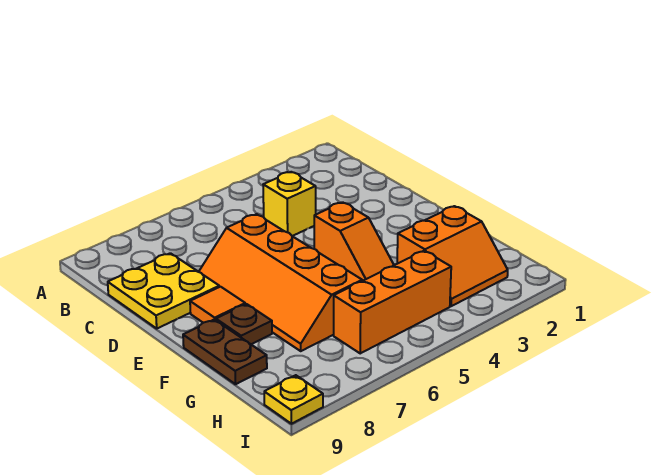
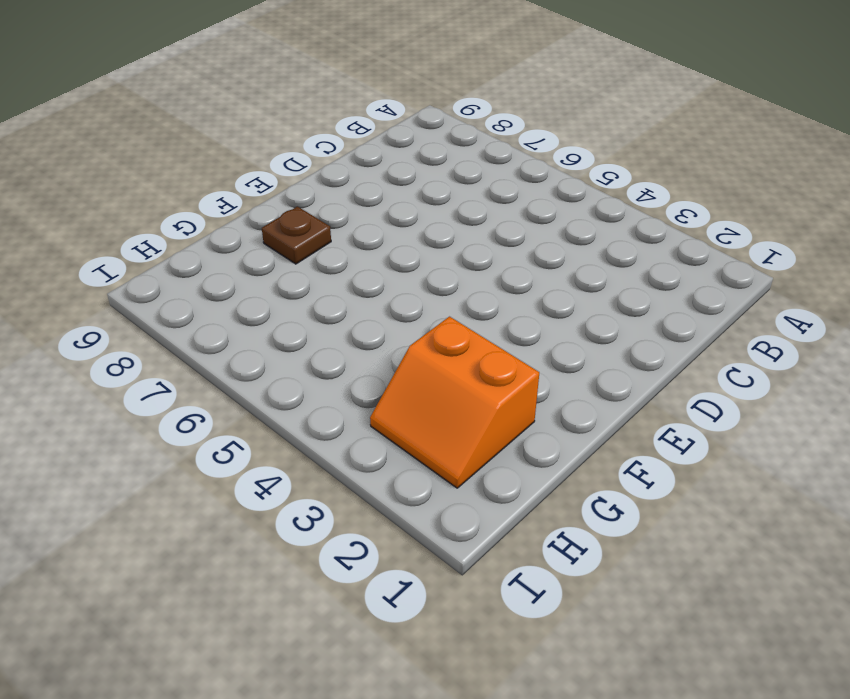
none -> yellow brick C4 level 1
none -> yellow plate C8:D9 level 1

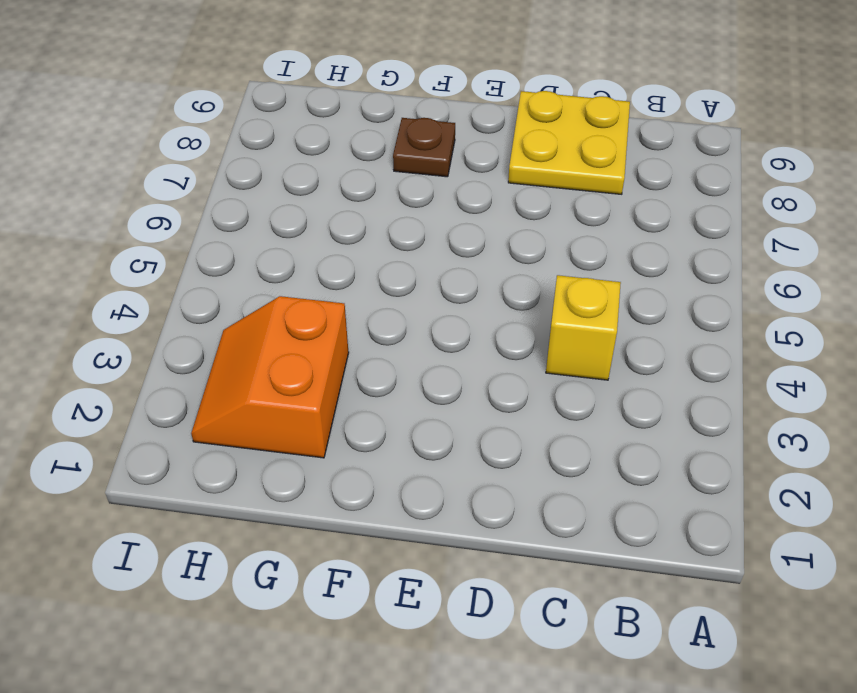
none -> orange slope D6:G7 level 1 top 6
none -> orange slope E4:F4 level 1 top E

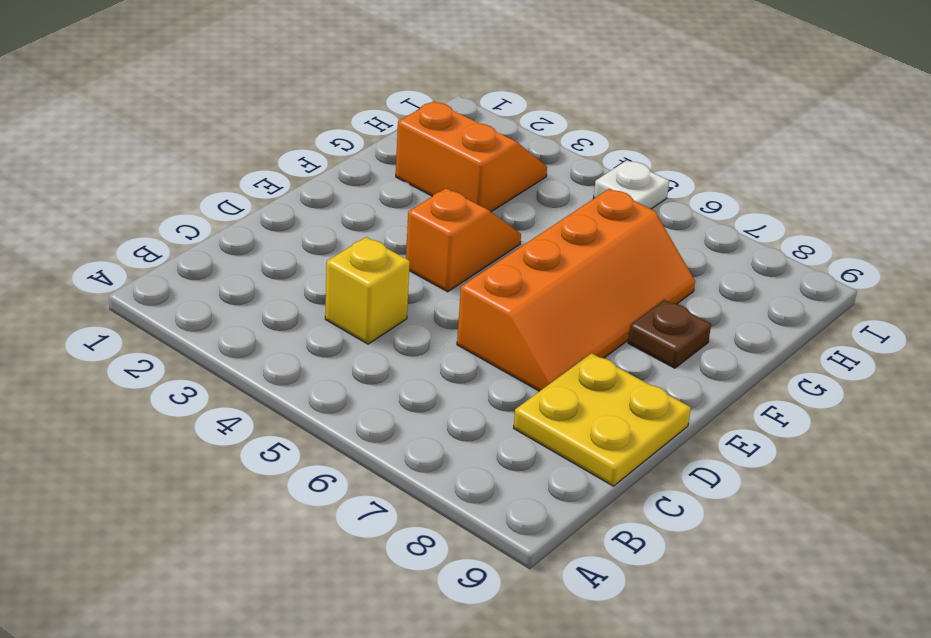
white plate I5 level 1 -> none
none -> orange tile E8 level 1
none -> brown plate F9:G9 level 1

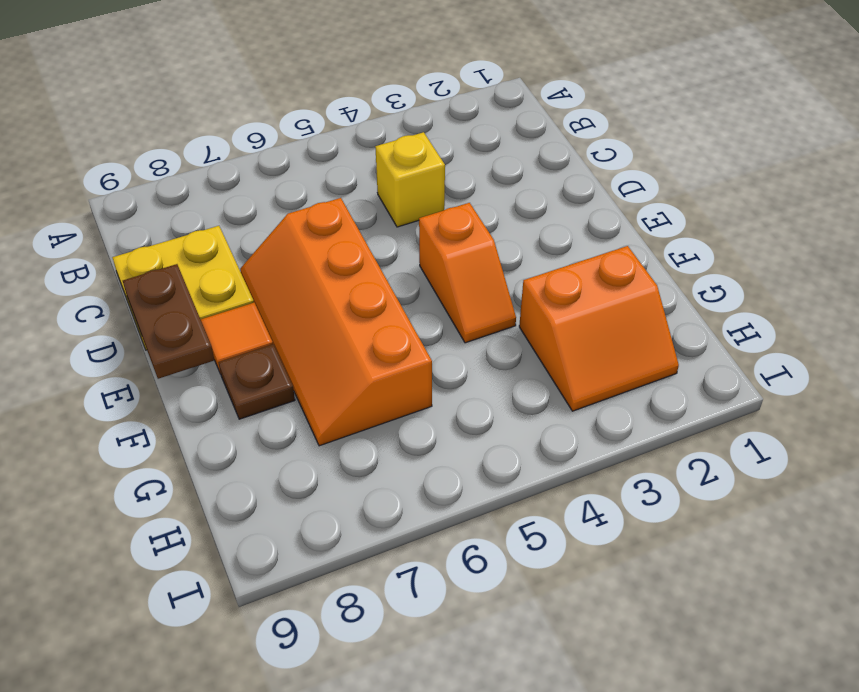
brown plate D9:E9 level 2 -> brown plate F9:G9 level 1
none -> orange brick H4:H6 level 1
none -> yellow plate I9 level 1

